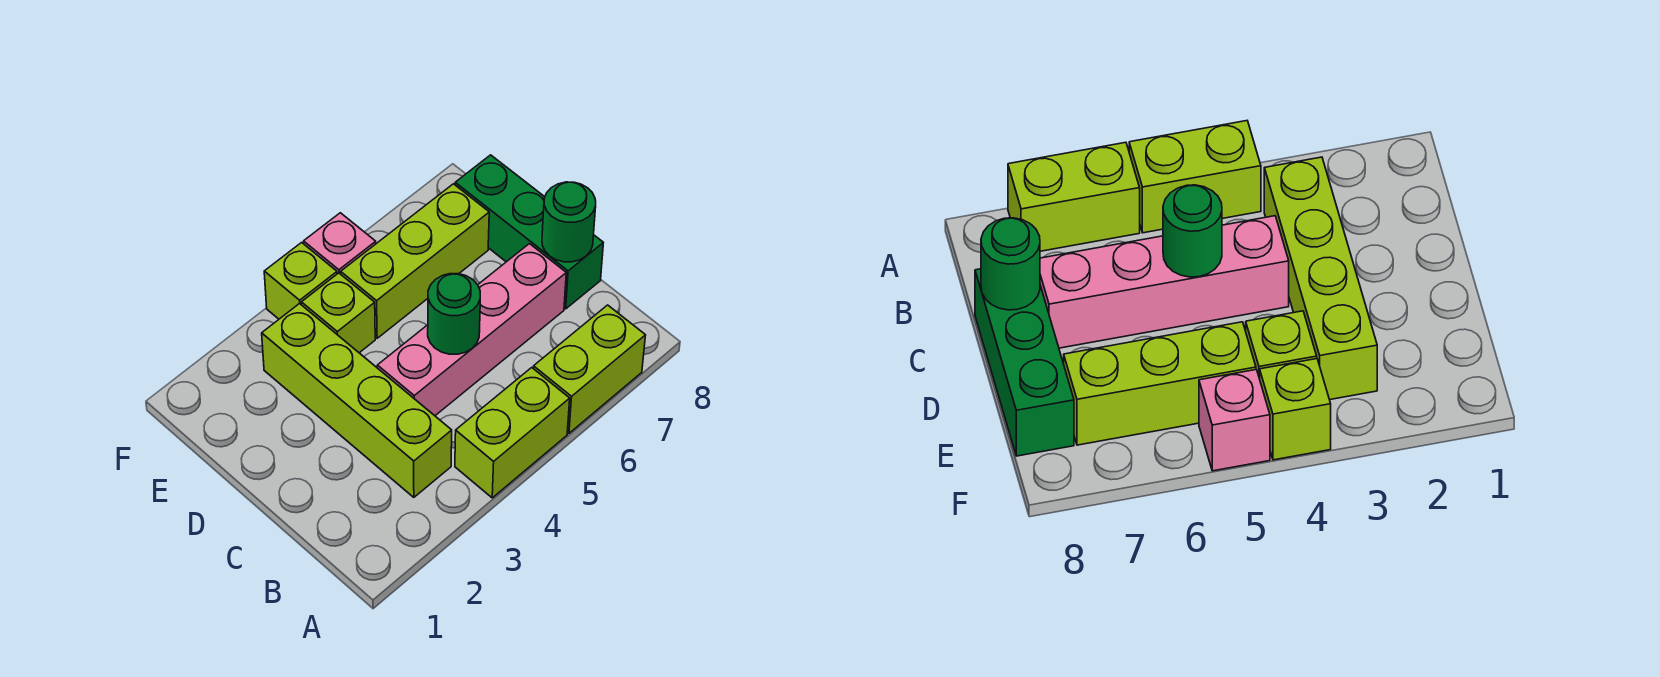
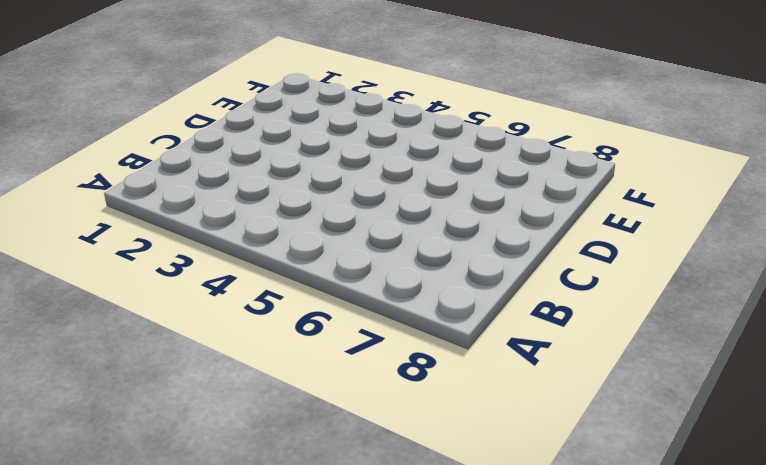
none -> lime brick A4:A5 level 1
none -> lime brick A6:A7 level 1

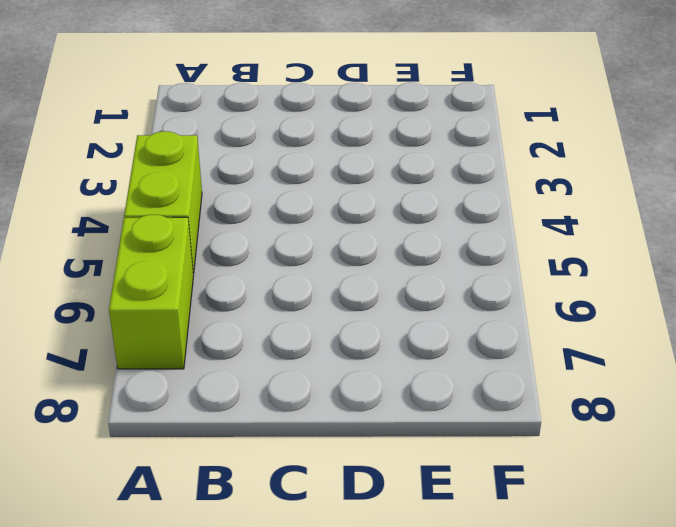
none -> lime brick B3:E3 level 1
none -> pink brick C4:C7 level 1

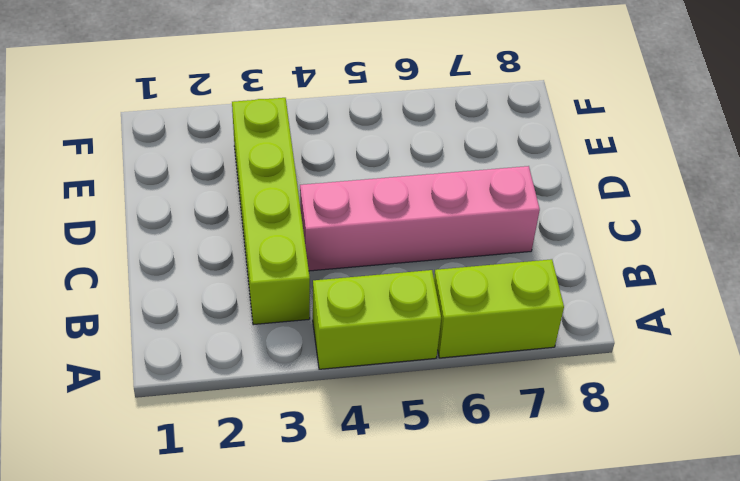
none -> green brick C8:E8 level 1
none -> lime brick E4 level 1

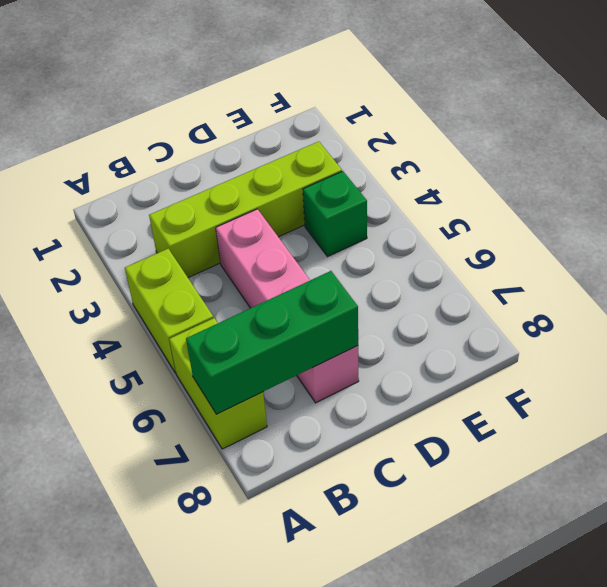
green brick A7:C7 level 2 -> green brick C8:E8 level 1
green brick E4 level 1 -> lime brick E4 level 1
none -> lime brick E5:E7 level 1
none -> lime brick F4 level 1

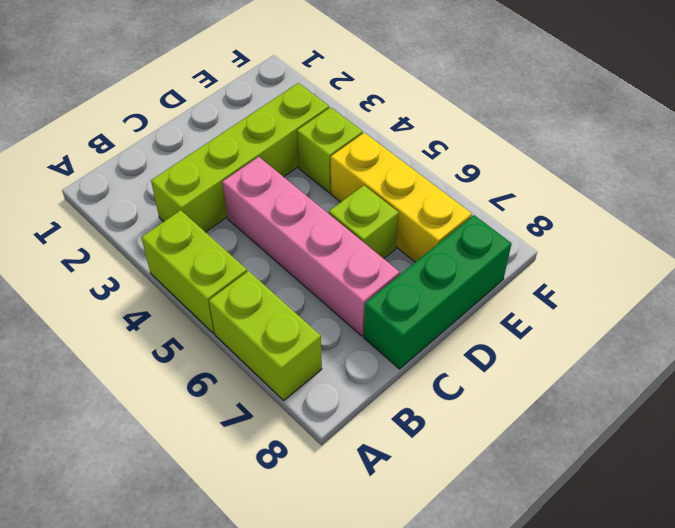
lime brick D6 level 1 -> lime brick F4 level 1
yellow brick E5:E7 level 1 -> lime brick E5:E7 level 1
none -> pink brick F5 level 1
none -> green round brick C5 level 2

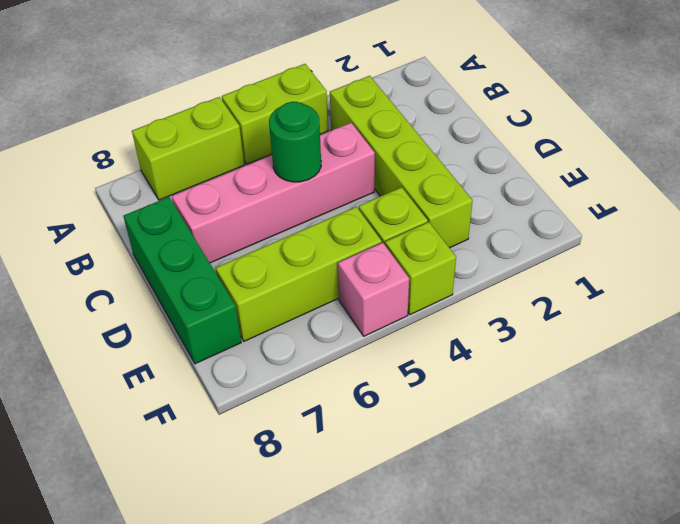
none -> green round brick C8 level 2

